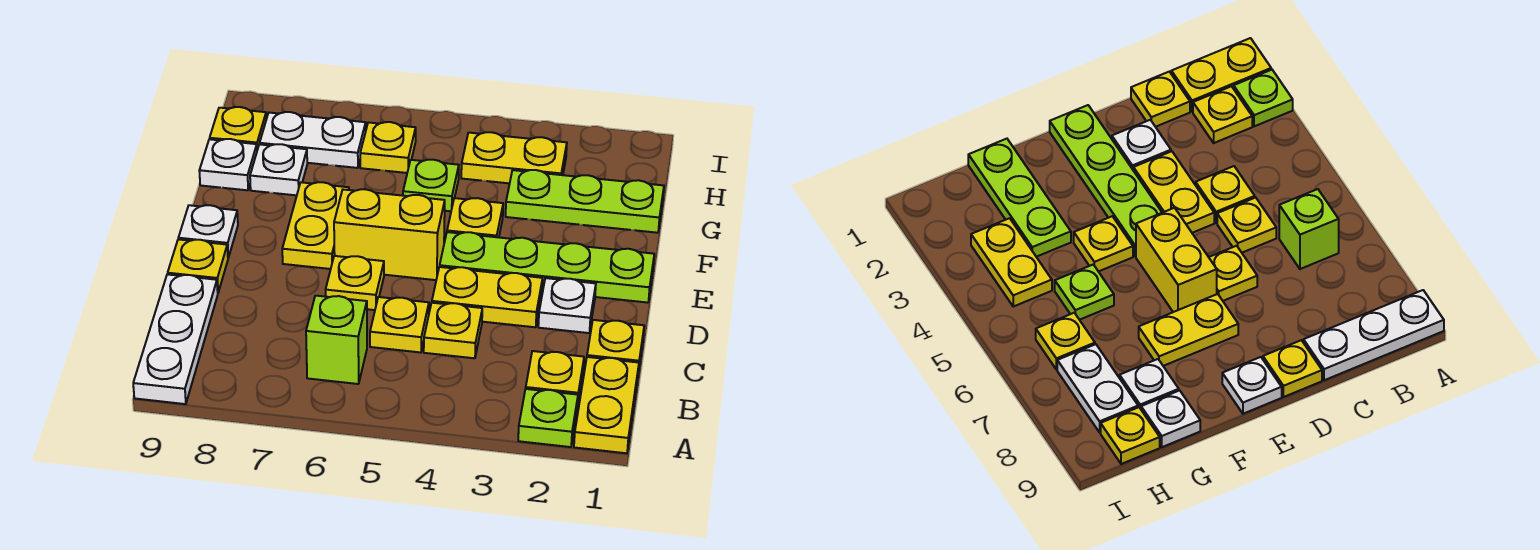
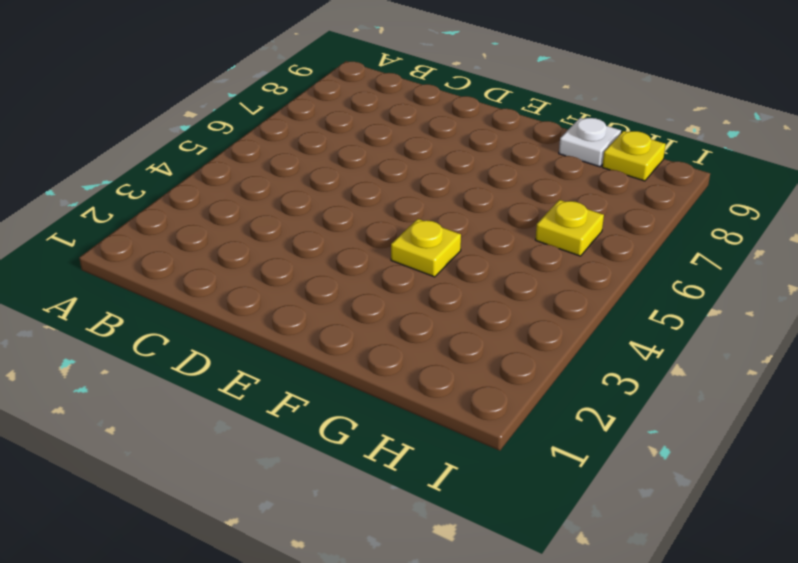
none -> yellow plate A1:B1 level 1
none -> lime plate A2 level 1
none -> white plate A9:C9 level 1

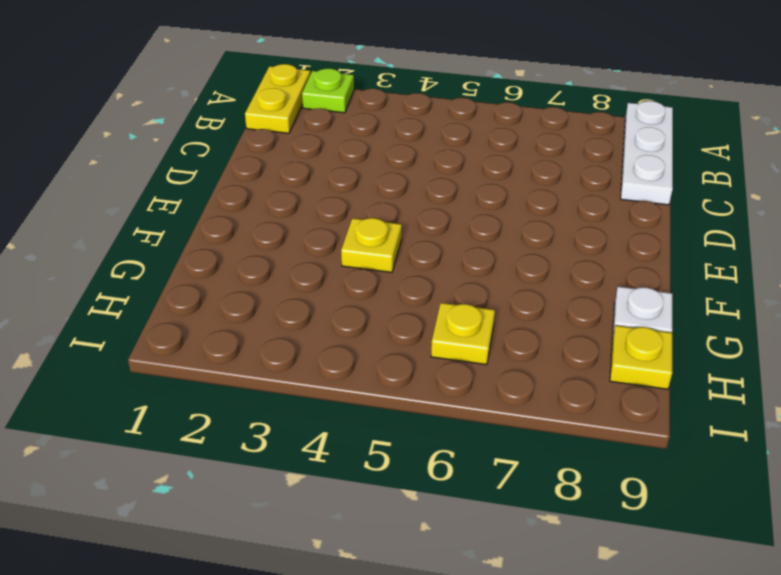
none -> yellow plate B2 level 1
none -> lime brick B6 level 1
none -> yellow plate C1 level 1

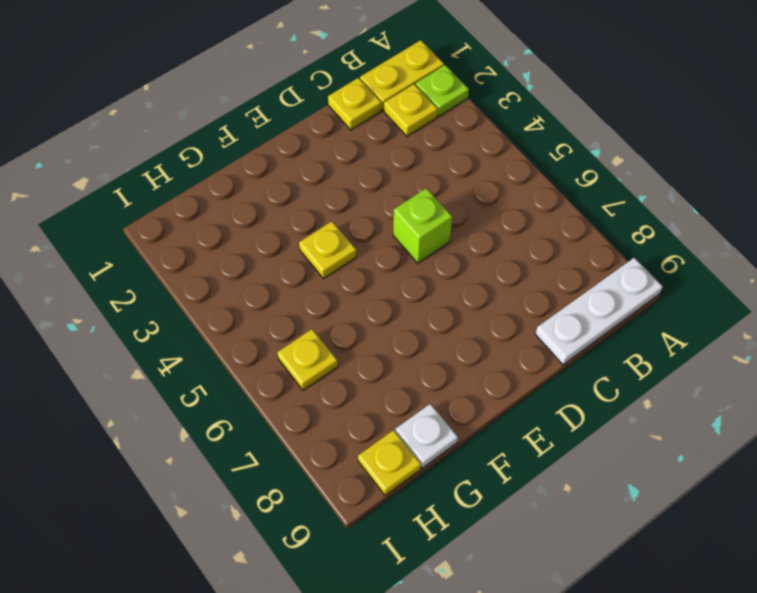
lime brick D5 level 1 -> lime brick B6 level 1
none -> yellow plate C4 level 1
none -> yellow plate C5 level 1
none -> white plate D2 level 1

